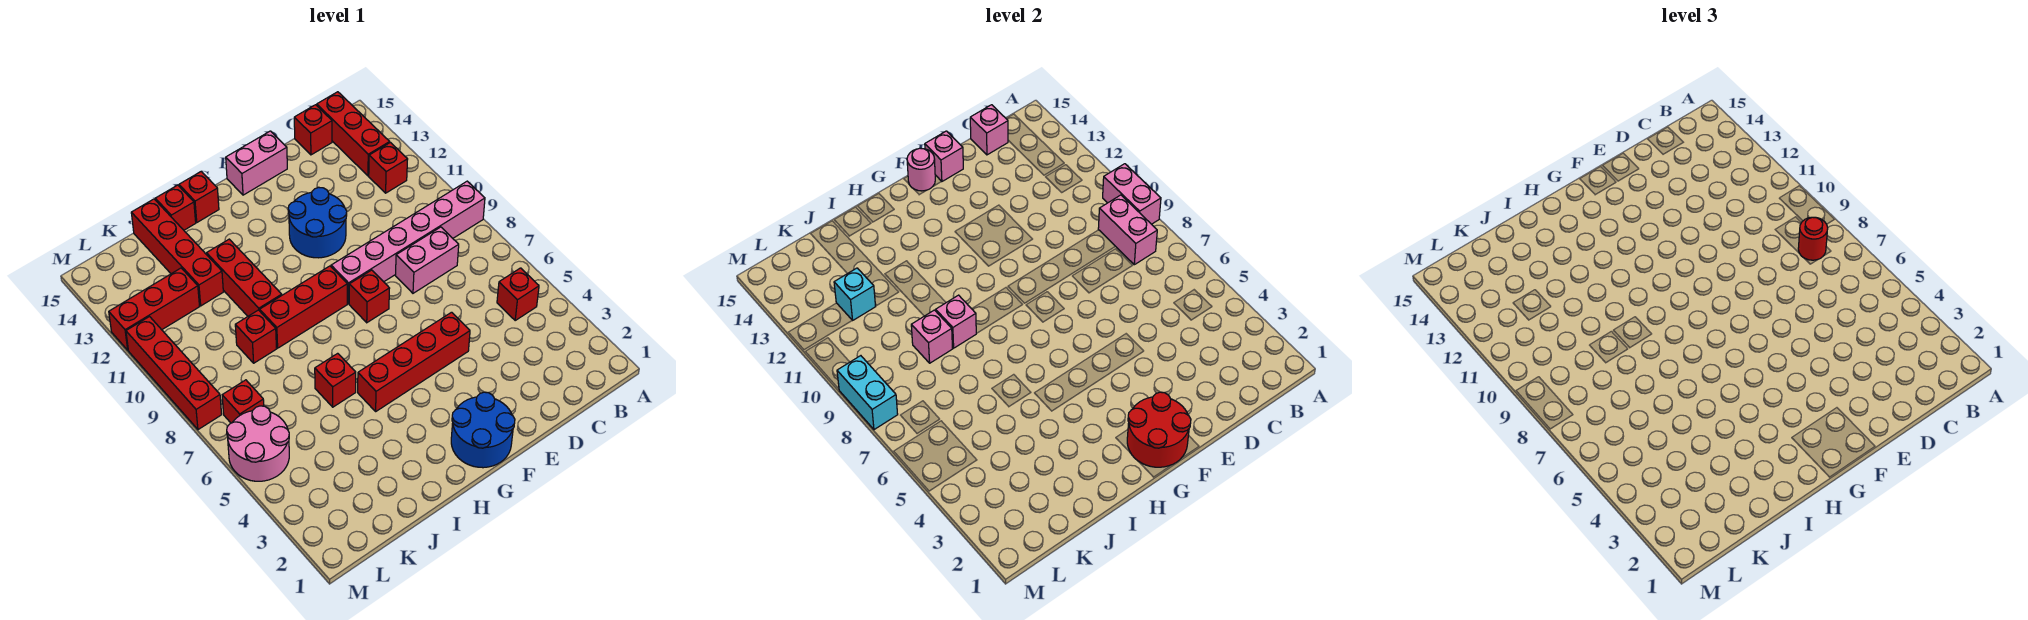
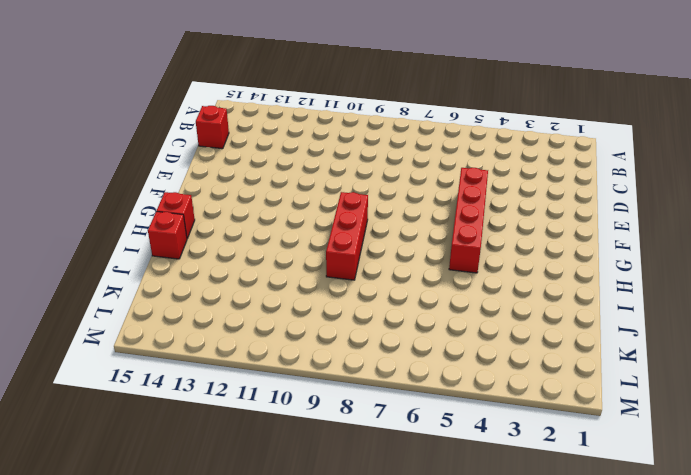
none -> pink brick A9:F9 level 1
none -> red brick B5 level 1
none -> red brick B12 level 1
none -> red brick B13:B15 level 1

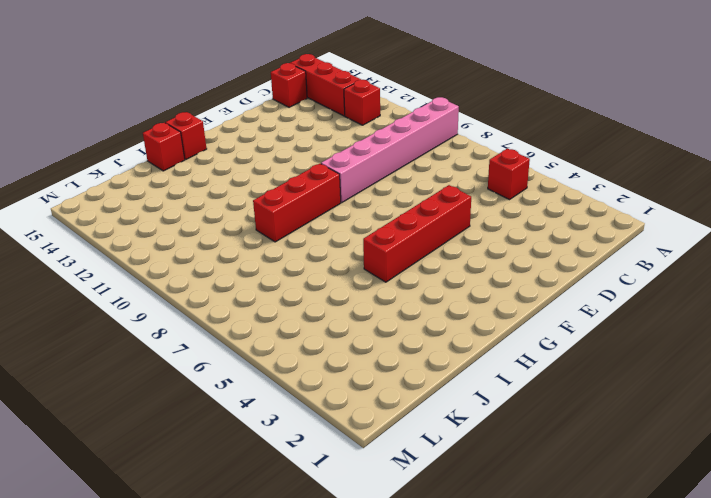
none -> pink brick C8:D8 level 1
none -> blue round brick E11:F12 level 1
none -> pink brick E15:F15 level 1
none -> blue round brick F1:G2 level 1

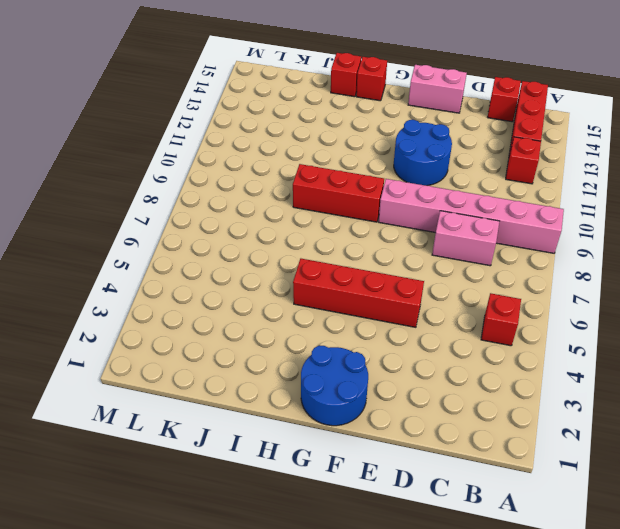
none -> red brick F8 level 1
none -> red brick I6 level 1
none -> red brick I10:I12 level 1
none -> red brick J9 level 1

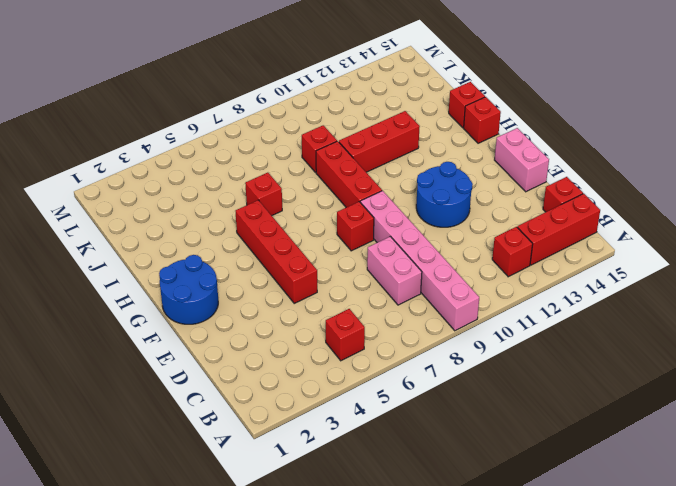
none -> red brick J12:J15 level 1
none -> red brick K12:M12 level 1
none -> pink round brick L5:M6 level 1
none -> red brick L7 level 1

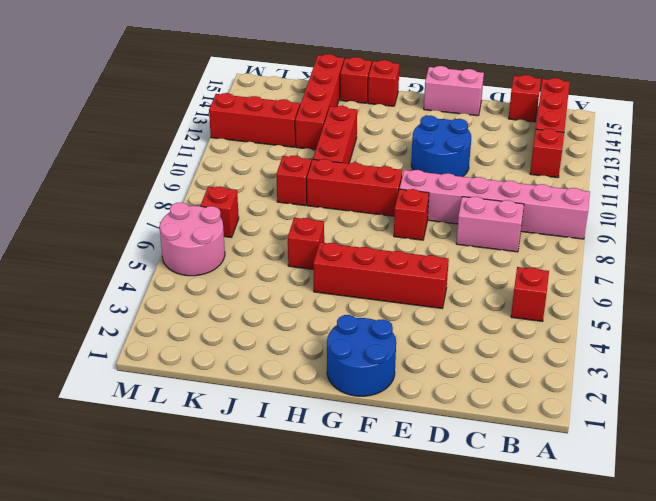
none -> red brick M8:M11 level 1
none -> pink brick A9:A10 level 2
none -> pink brick B8:B9 level 2
none -> pink brick C15 level 2

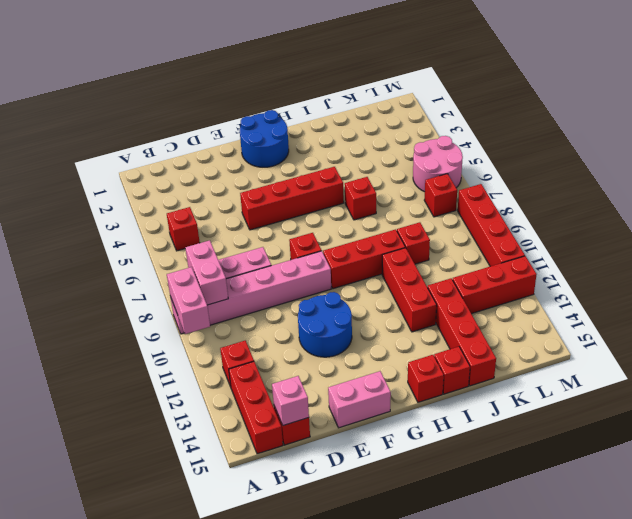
none -> pink brick E15 level 2
none -> red round brick F1:G2 level 2
none -> pink round brick F15 level 2
none -> pink brick I9 level 2

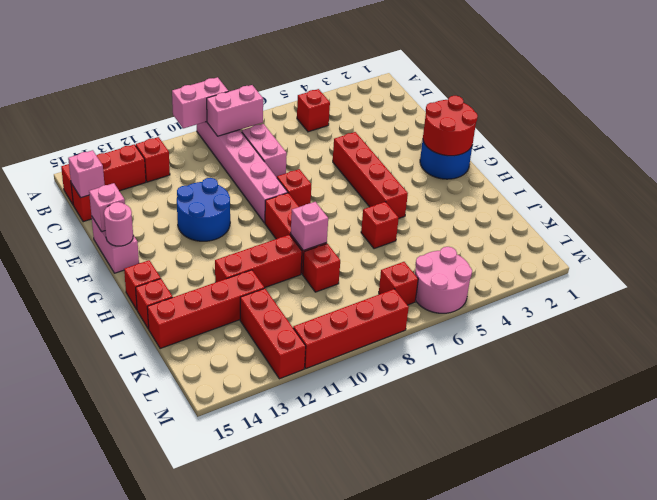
none -> pink brick J9 level 2
none -> cyan brick K12 level 2
none -> cyan brick M8:M9 level 2
none -> red round brick B8 level 3

